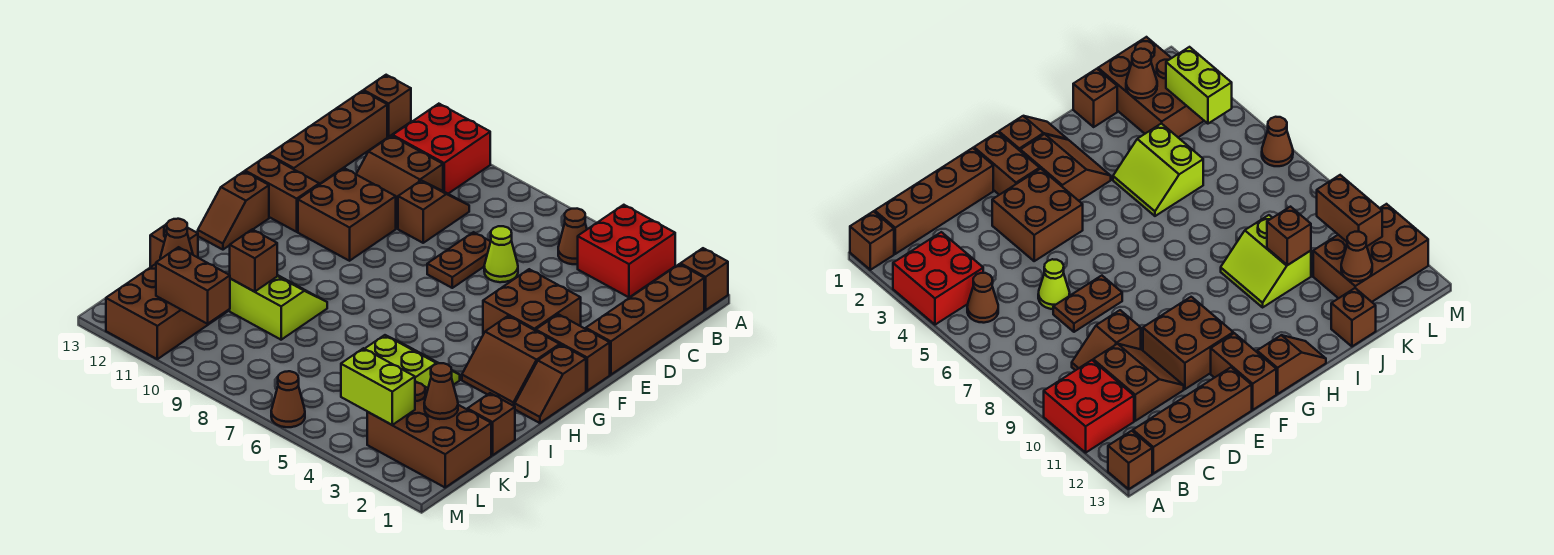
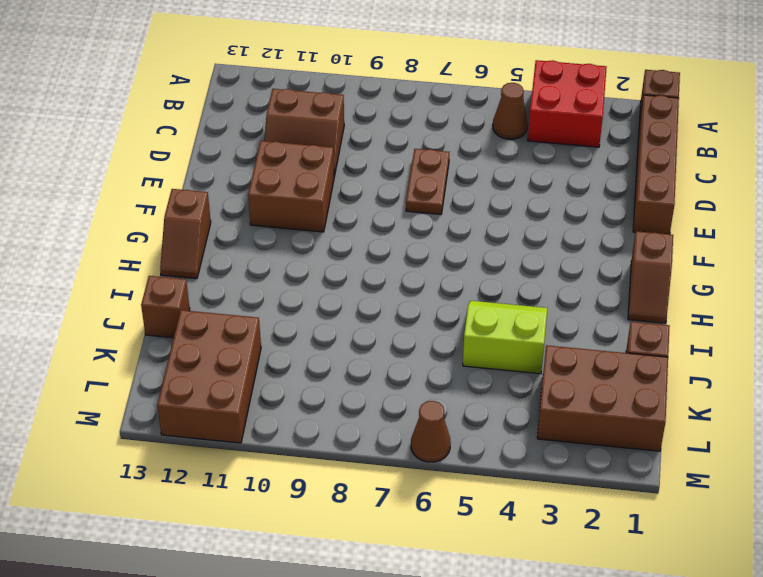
none -> red brick A10:B11 level 1
none -> brown brick A13 level 1
none -> brown brick B13:E13 level 1
none -> brown slope C9:D9 level 1 top D

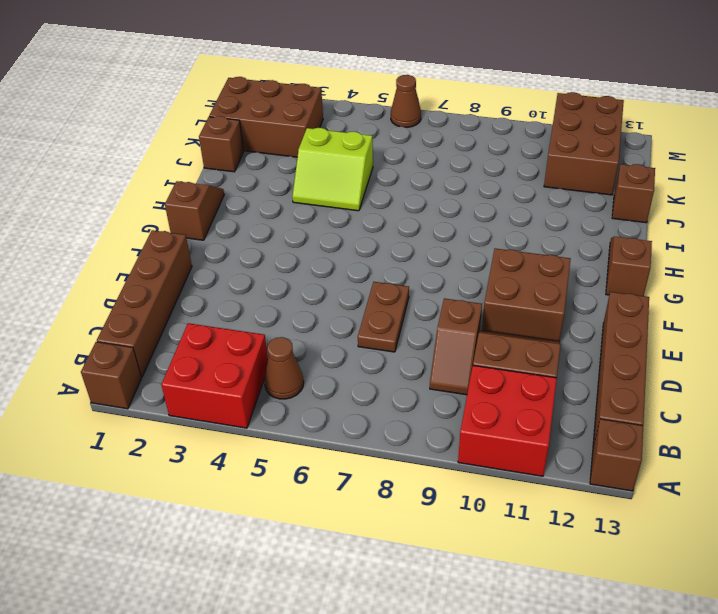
none -> lime cone D6 level 1
none -> brown brick E3:F4 level 1
none -> brown brick F1:F2 level 1
none -> brown brick F12:F13 level 1

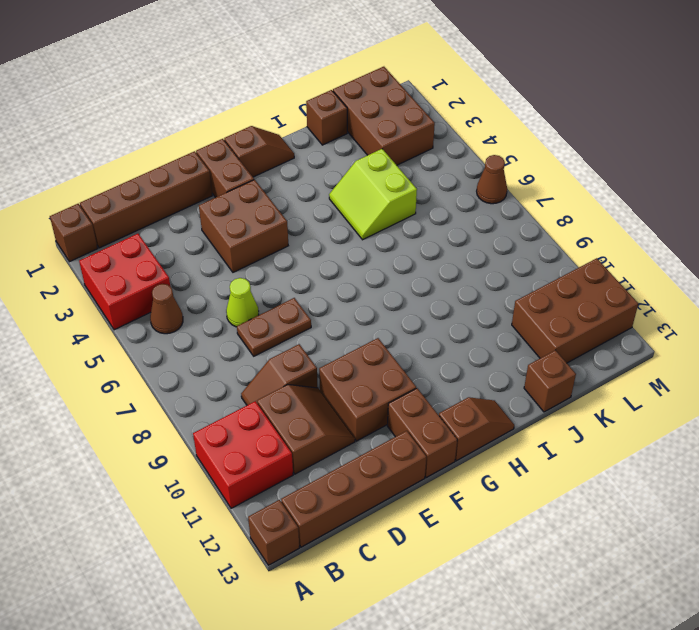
none -> brown slope G2:H3 level 1 top G
none -> lime slope I9:J10 level 1 top J
none -> brown brick J10 level 2
none -> brown cone K2 level 2

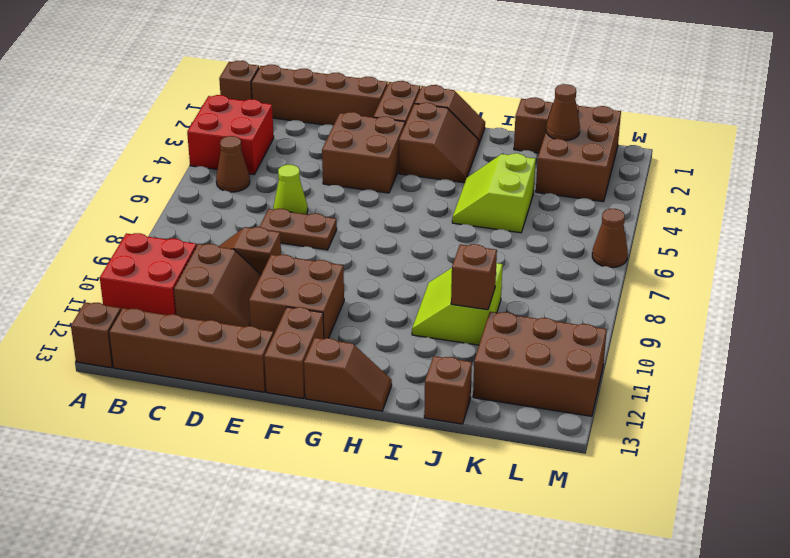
none -> brown cone K12 level 2
none -> lime brick L3:L4 level 2
none -> brown brick L10:L11 level 2

